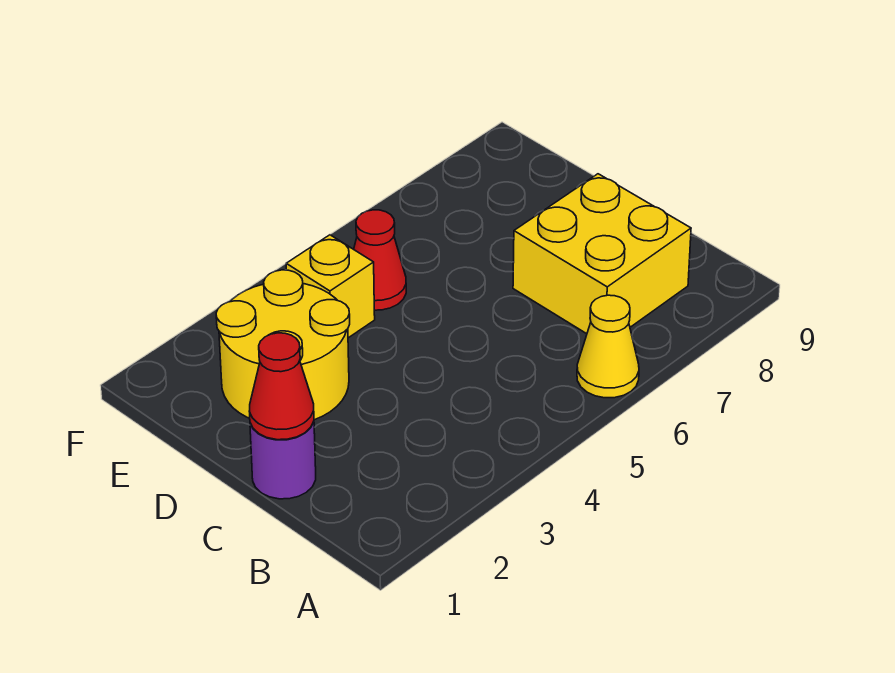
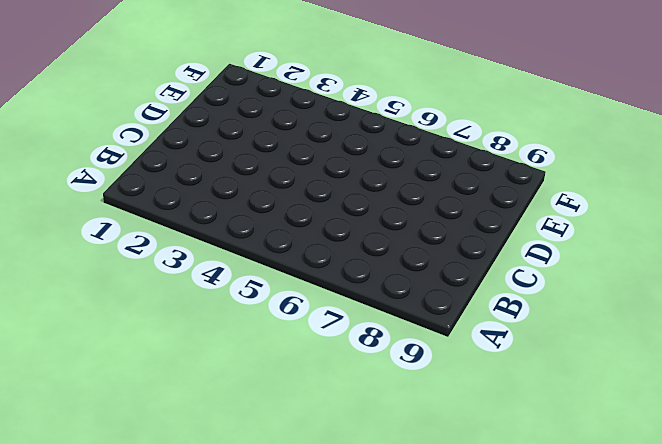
none -> yellow cone A6 level 1
none -> yellow brick B7:C8 level 1

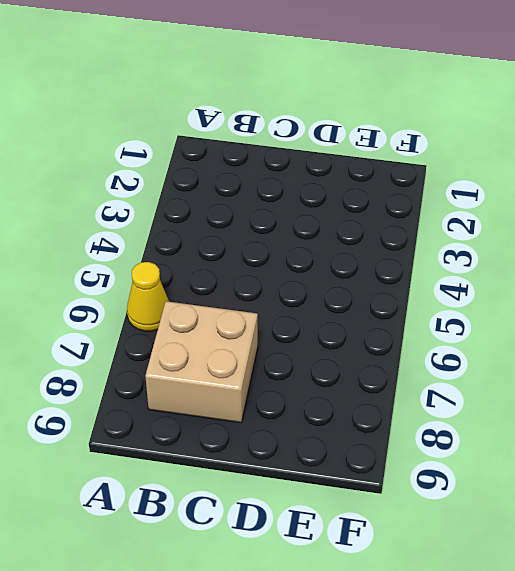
tan brick B7:C8 level 1 -> yellow brick B7:C8 level 1
none -> purple round brick C1 level 1
none -> yellow round brick D2:E3 level 1

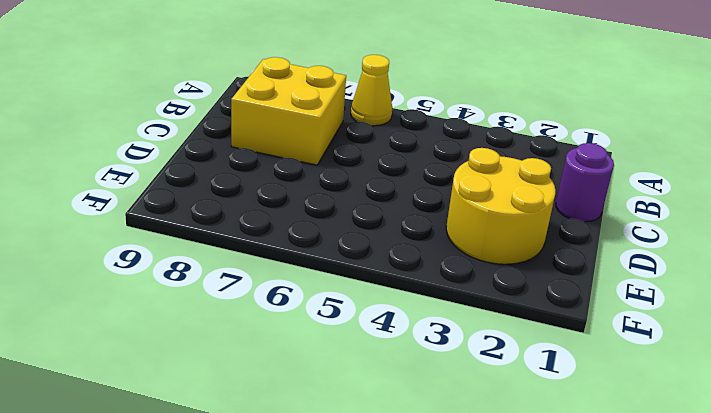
none -> yellow brick E4 level 1
none -> red cone E5 level 1

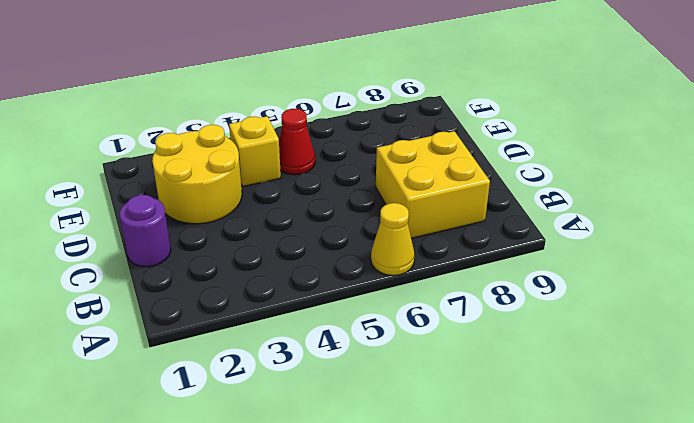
none -> red cone C1 level 2

